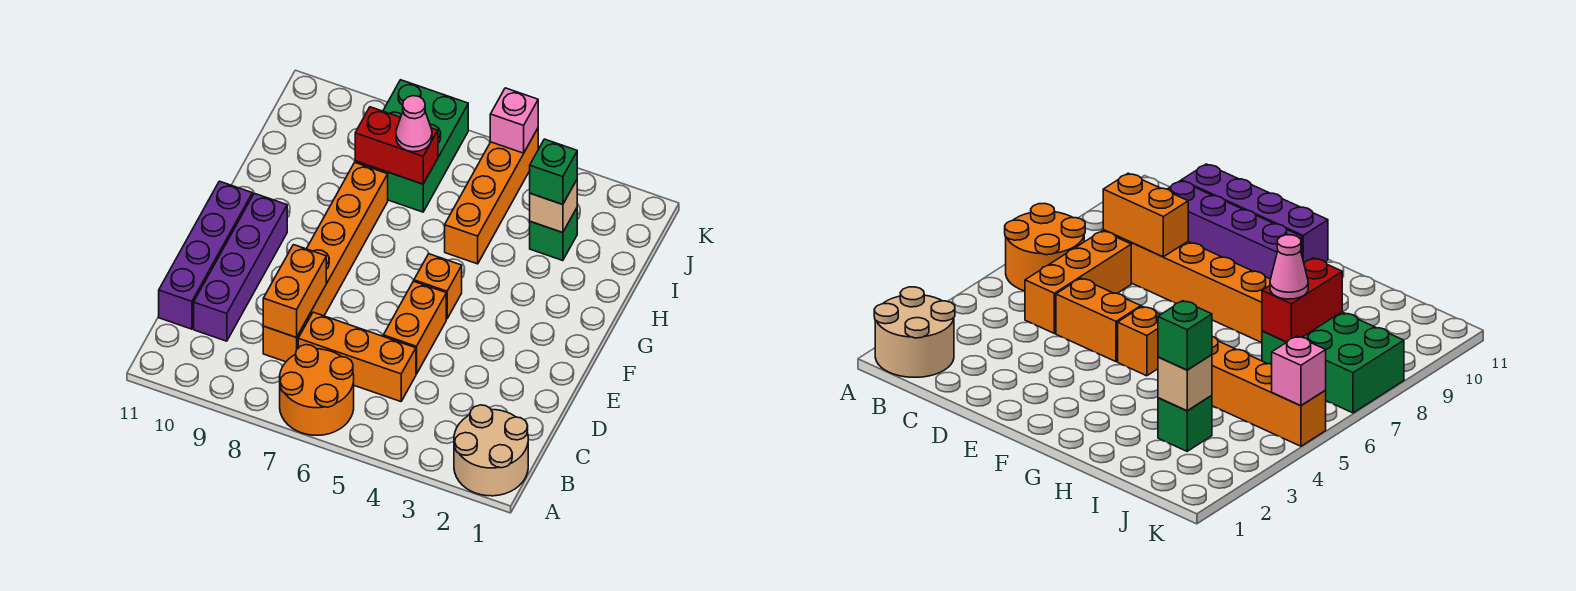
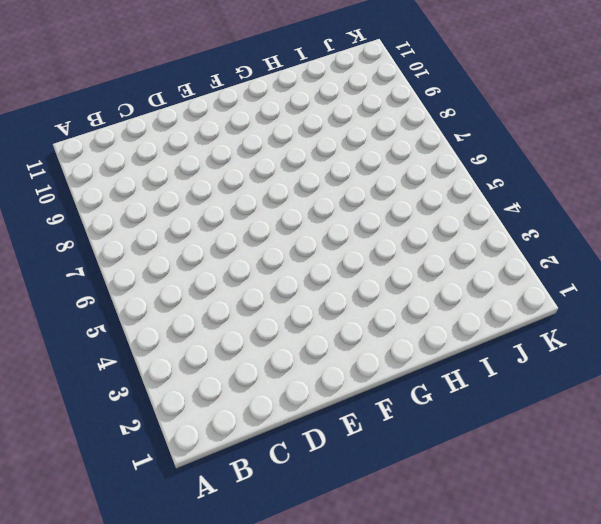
none -> tan round brick A1:B2 level 1
none -> orange round brick A6:B7 level 1
none -> orange brick C5:C7 level 1

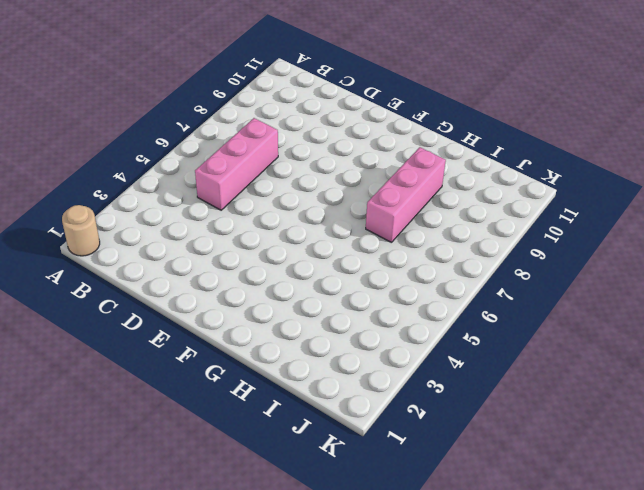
tan round brick A1 level 1 -> tan round brick A1:B2 level 1
pink brick C5:C7 level 1 -> orange brick C5:C7 level 1
pink brick H7:H9 level 1 -> orange brick C8:H8 level 1
none -> orange round brick A6:B7 level 1
none -> purple brick C10:F10 level 1
none -> purple brick C11:F11 level 1

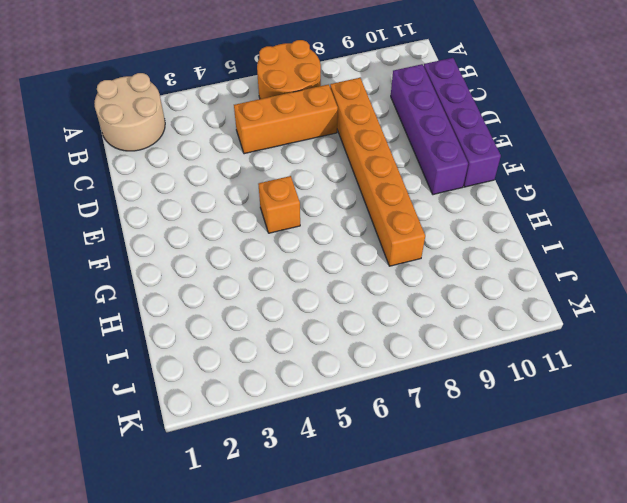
none -> orange brick D5:E5 level 1
none -> orange brick H5:K5 level 1
none -> green brick I3 level 1

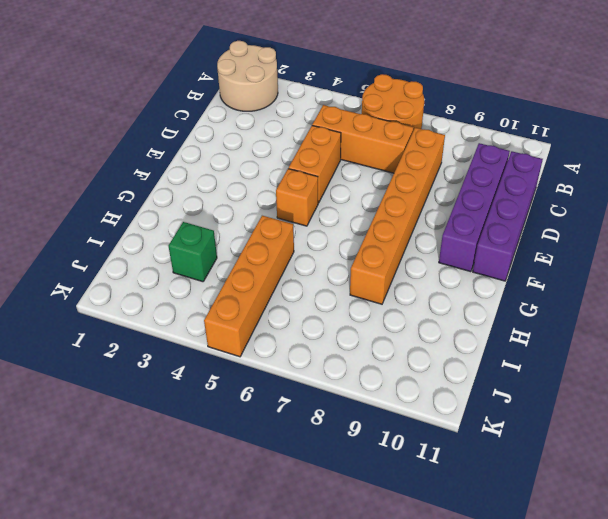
none -> green brick I7:K8 level 1
none -> orange brick C8:D8 level 2
none -> tan brick I3 level 2

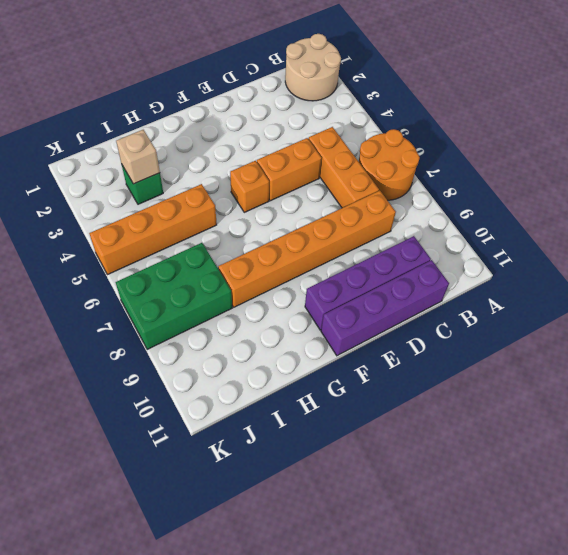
none -> orange brick C8:D8 level 2
none -> red brick I7:I8 level 2
none -> pink brick K5 level 2

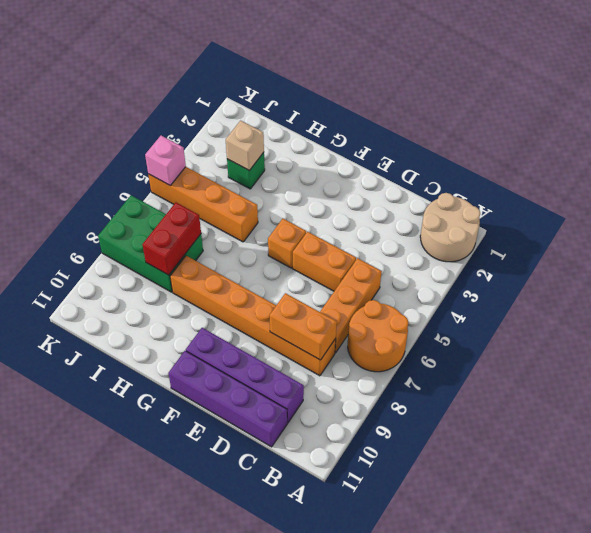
none -> green brick I3 level 3
none -> pink cone I7 level 3

